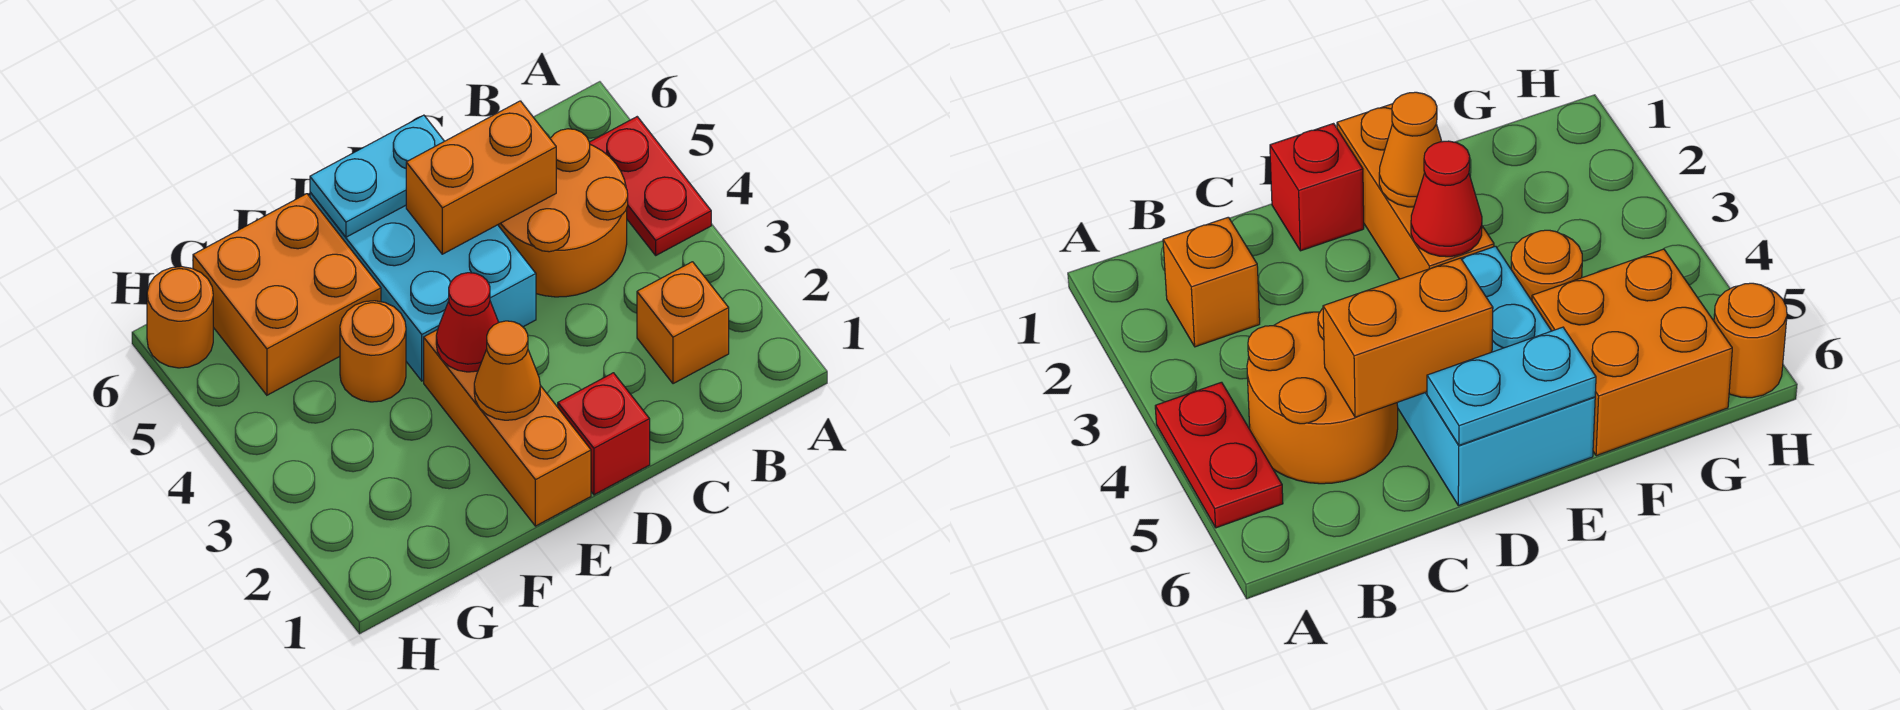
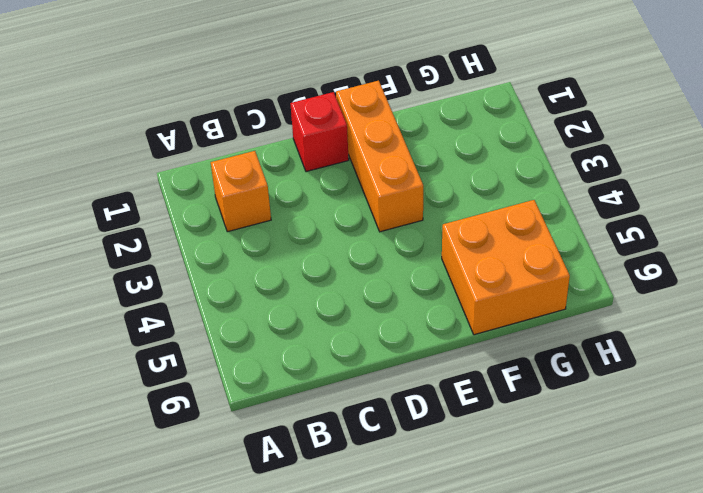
none -> red plate A4:A5 level 1
none -> orange round brick B4:C5 level 1
none -> cyan brick D4:E6 level 1

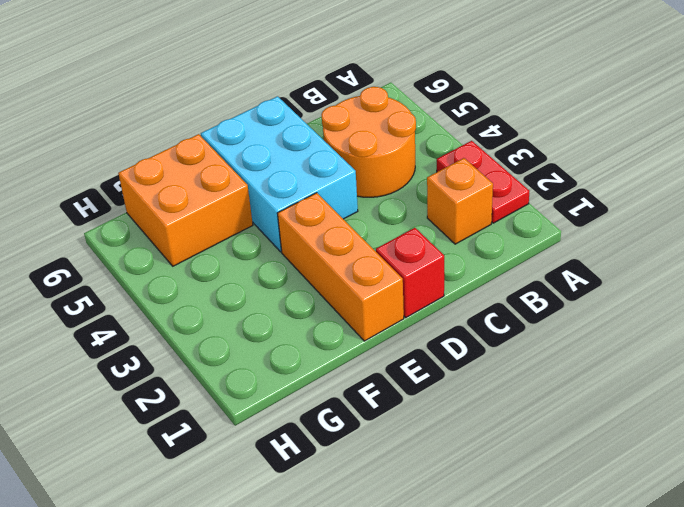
red plate A2:A3 level 1 -> red plate A4:A5 level 1
none -> orange round brick F4 level 1
none -> orange round brick H6 level 1
none -> orange brick C5:D5 level 2

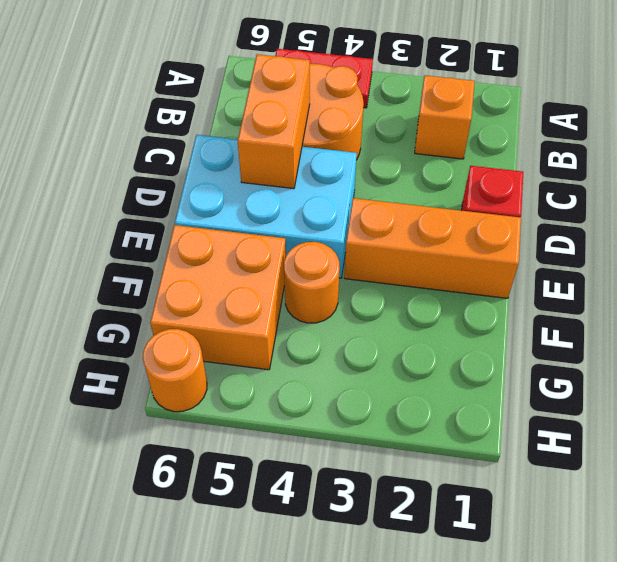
none -> cyan plate D6:E6 level 2
none -> orange cone E2 level 2
none -> red cone E3 level 2

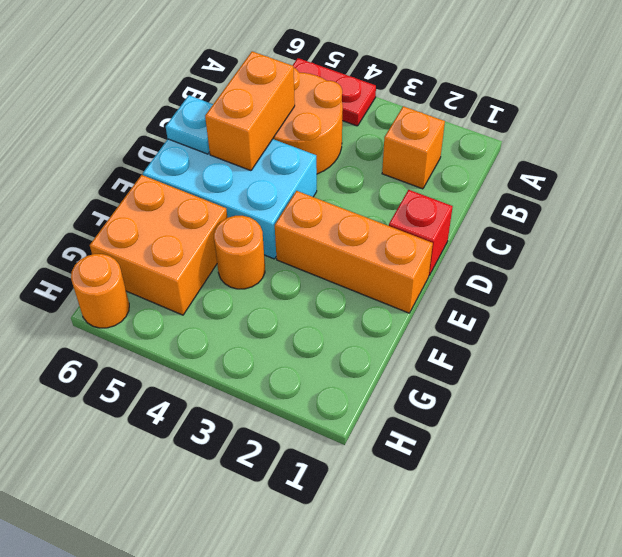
cyan plate D6 level 2 -> cyan plate D6:E6 level 2
none -> orange cone E2 level 2
none -> red cone E3 level 2

